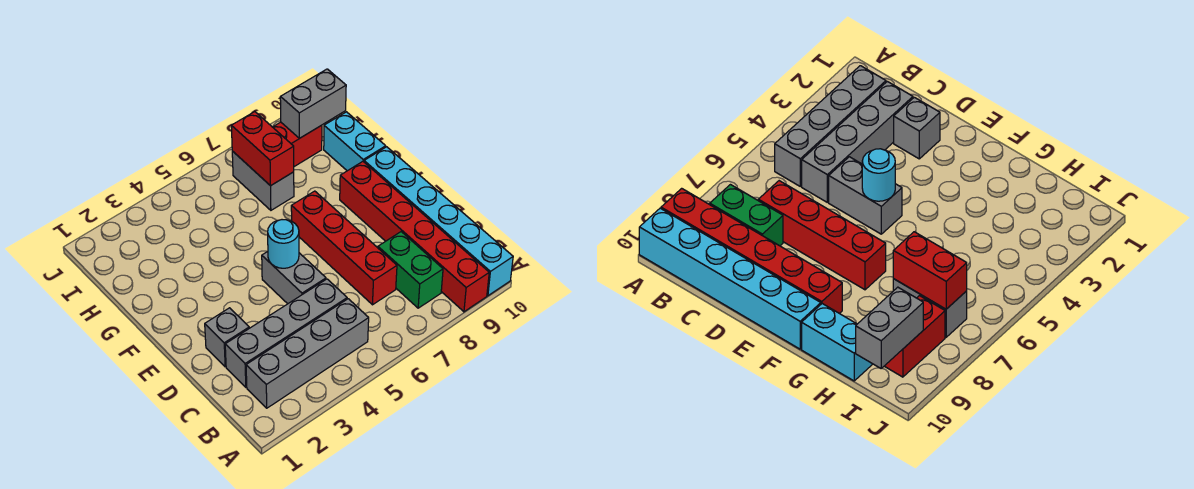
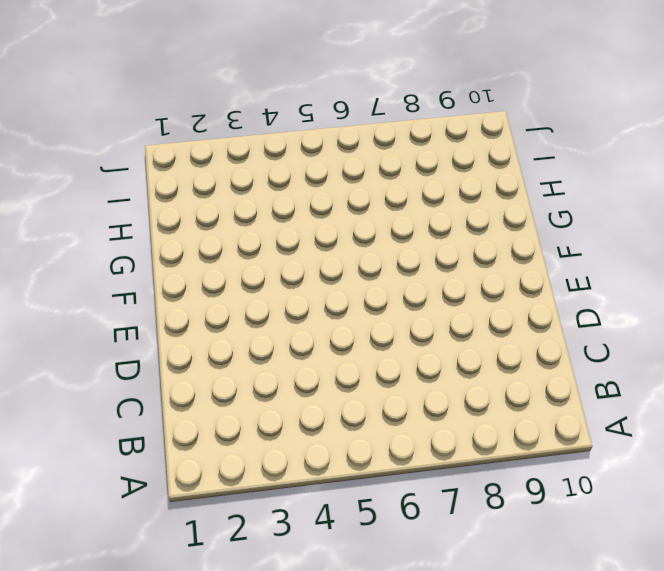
none -> red brick A9:F9 level 1
none -> cyan brick A10:F10 level 1
none -> grey brick B2:B5 level 1

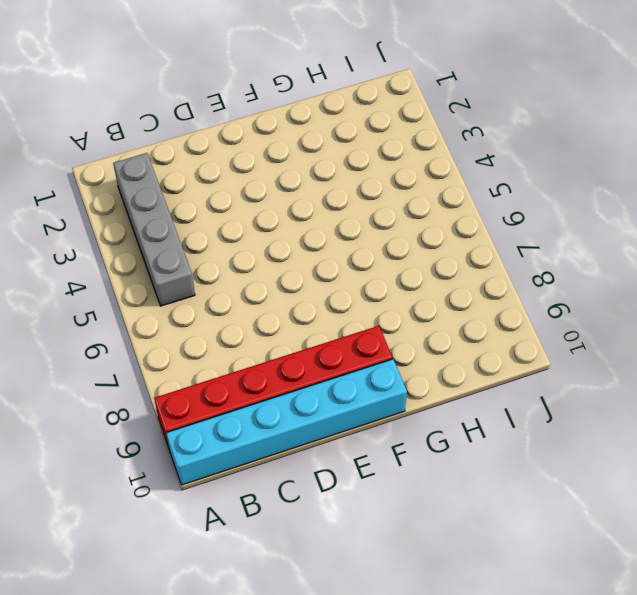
none -> green brick B8:C8 level 1
none -> grey brick C2:C5 level 1
none -> red brick C7:F7 level 1

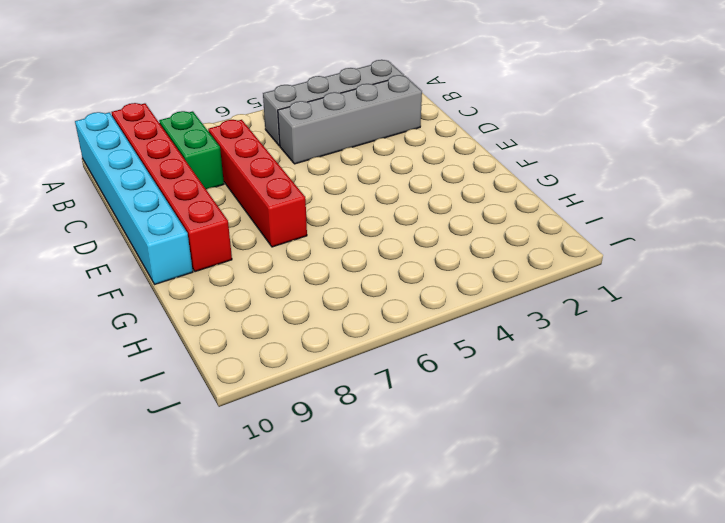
none -> grey brick D2 level 1
none -> grey brick D5:E5 level 1
none -> cyan brick G10:H10 level 1

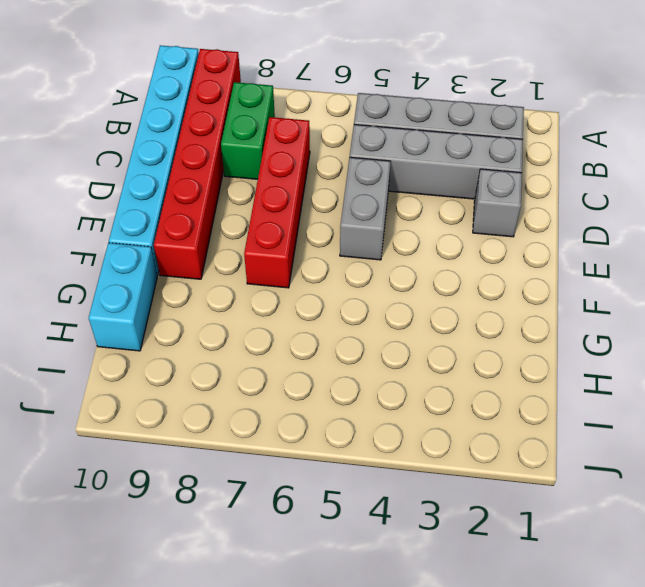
none -> grey brick H7:I7 level 1
none -> red brick I8:I9 level 1
none -> cyan round brick E5 level 2

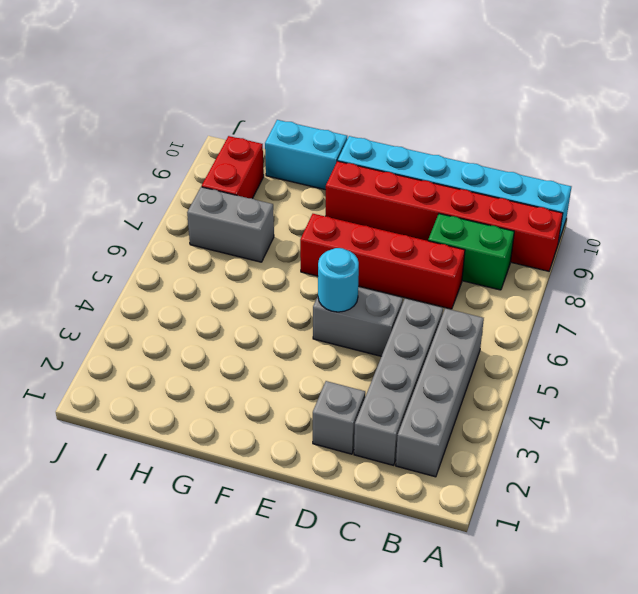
none -> red brick H7:I7 level 2
none -> grey brick I9:I10 level 2

